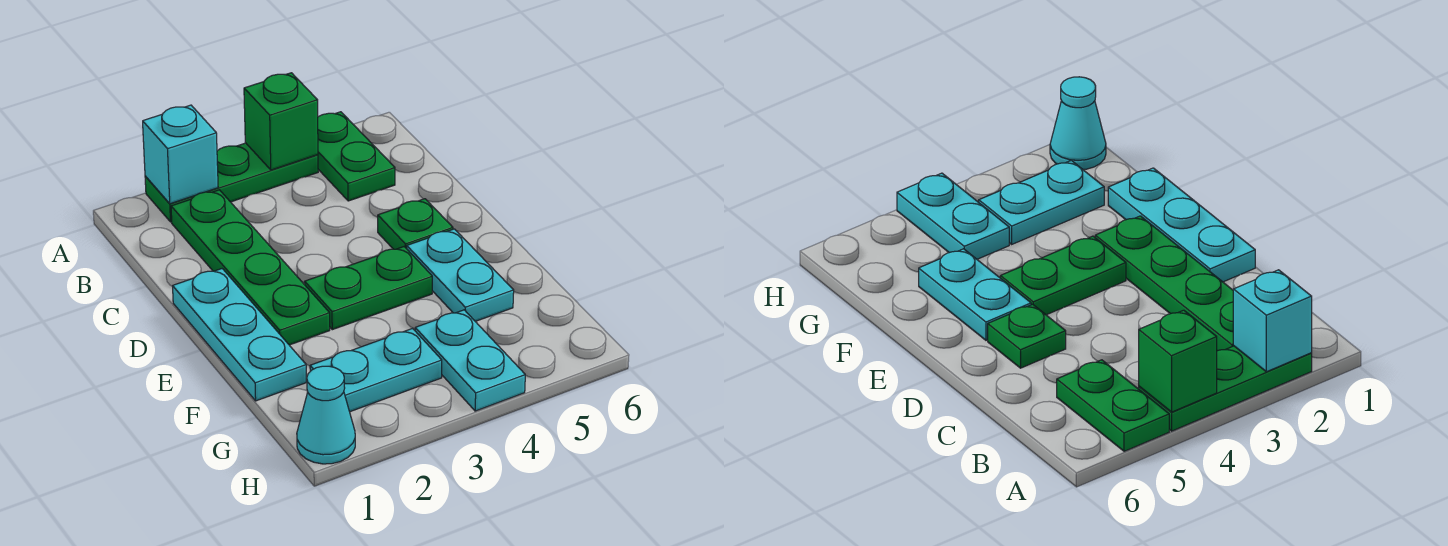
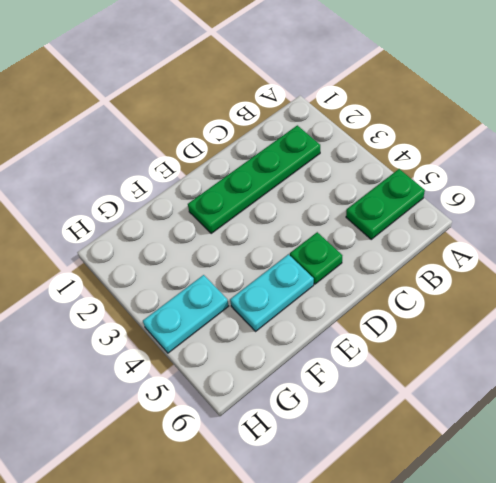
none -> green plate A2:A4 level 1
none -> cyan plate D1:F1 level 1
none -> green plate E3:E4 level 1

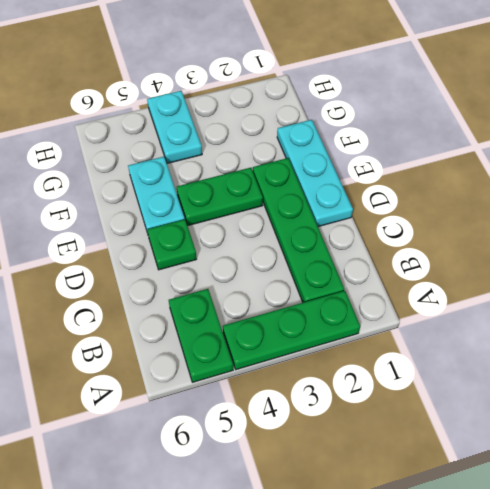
none -> cyan plate G2:G3 level 1
none -> cyan cone H1 level 1
none -> cyan brick A2 level 2

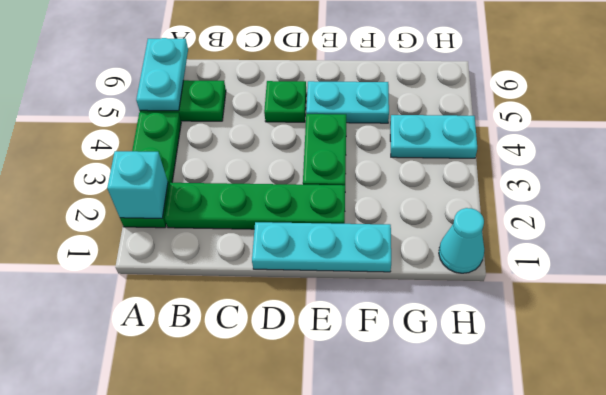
cyan plate A5:A6 level 2 -> cyan plate G2:G3 level 1
none -> green brick A4 level 2

